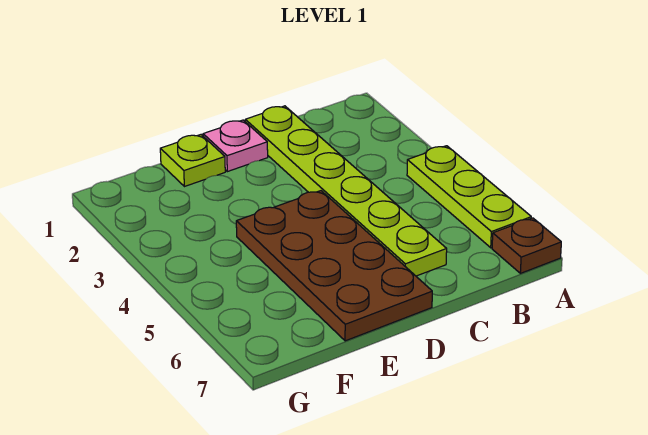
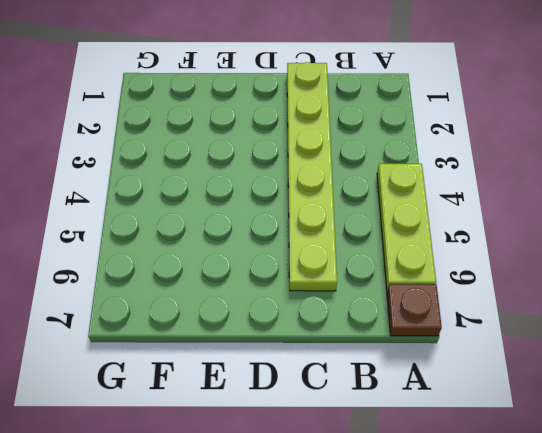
none -> pink plate D1 level 1
none -> brown plate D4:E7 level 1

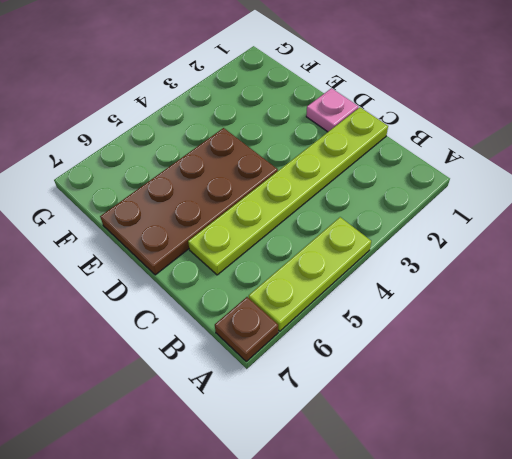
none -> lime plate E1 level 1

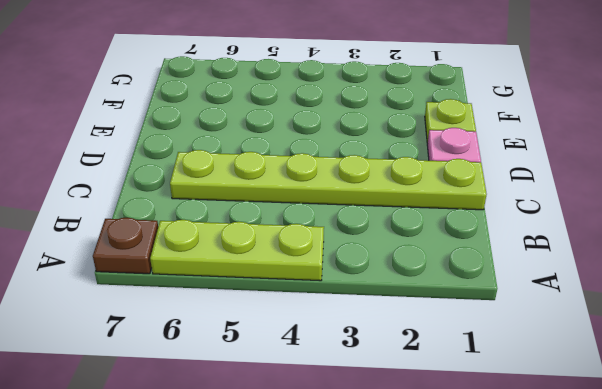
none -> brown plate D4:E7 level 1

